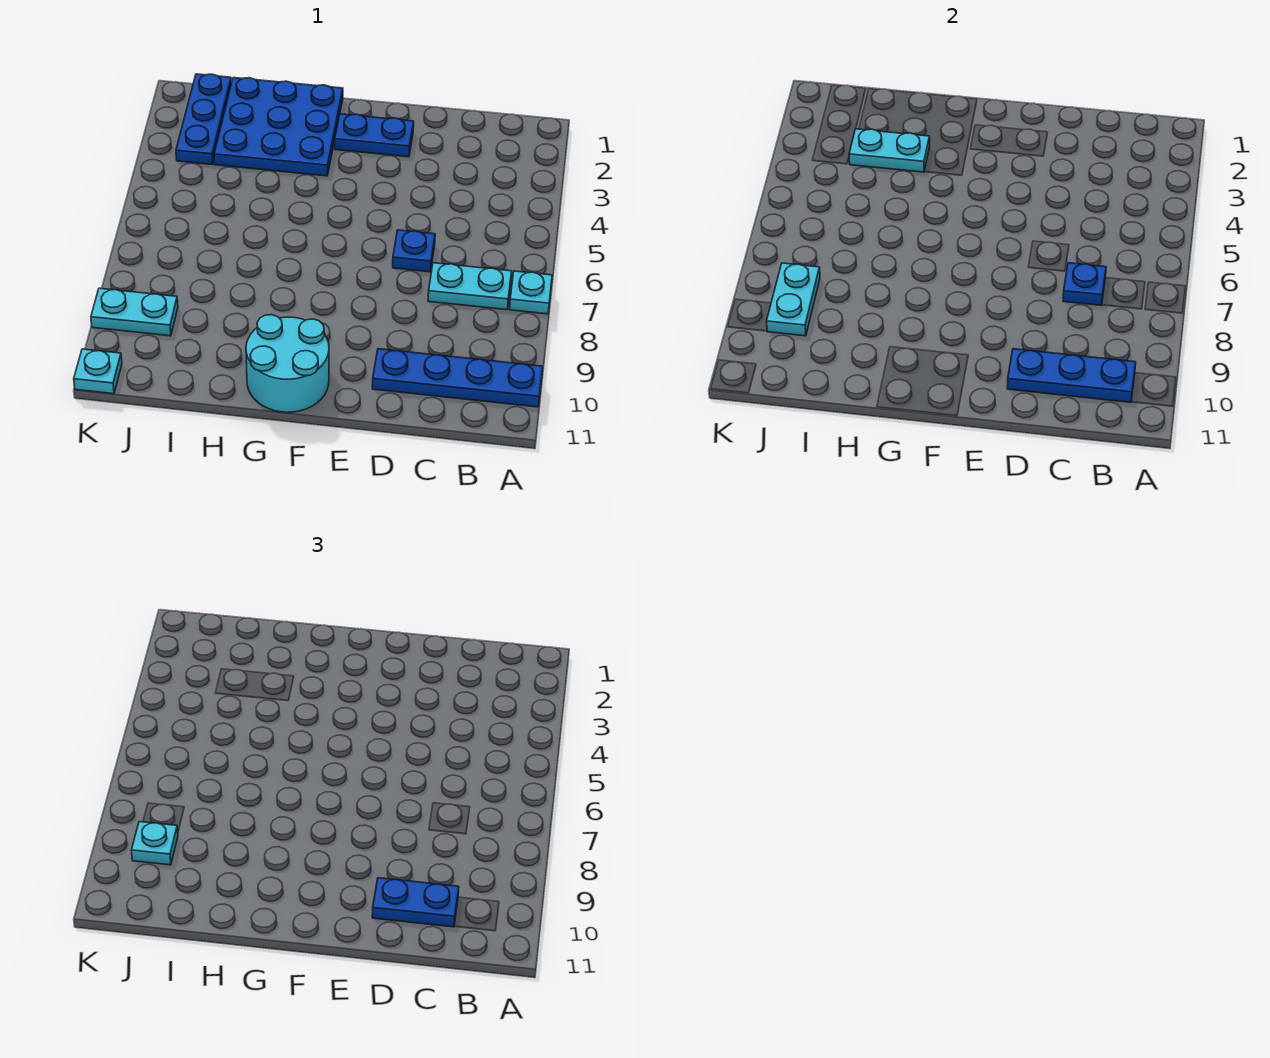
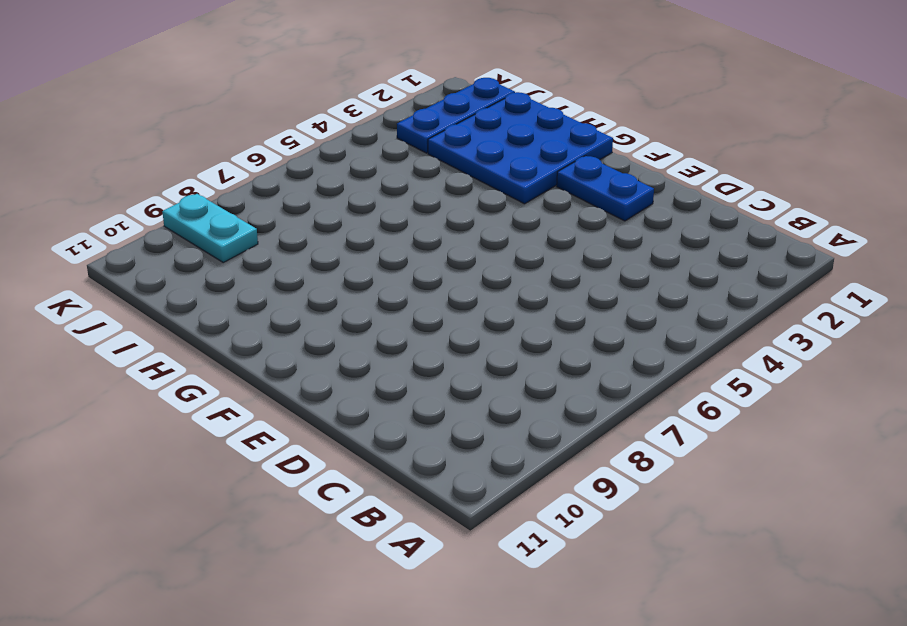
none -> cyan plate A7 level 1
none -> blue plate A10:D10 level 1
none -> cyan plate B7:C7 level 1

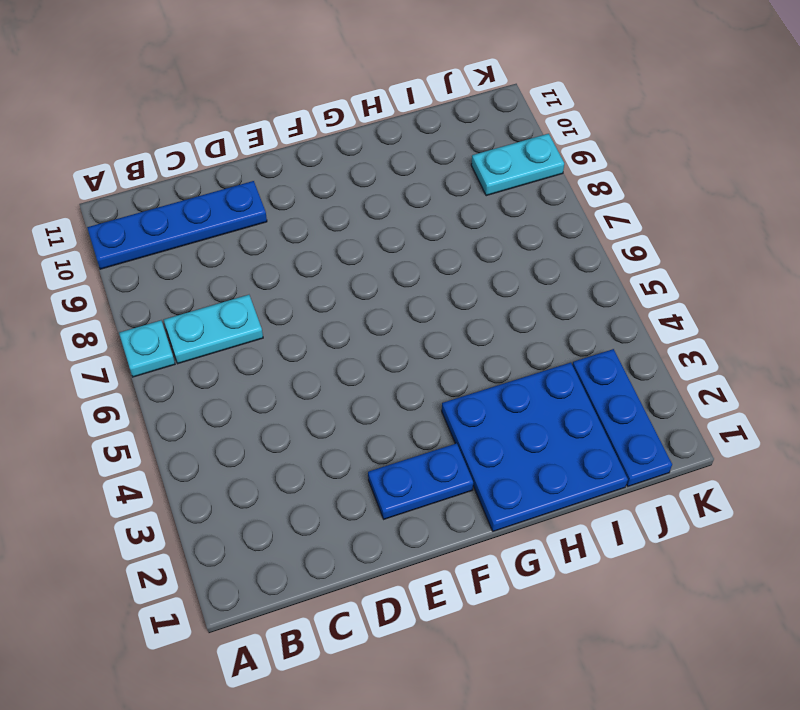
none -> blue plate D6 level 1
none -> cyan round brick F10:G11 level 1
none -> cyan plate K11 level 1

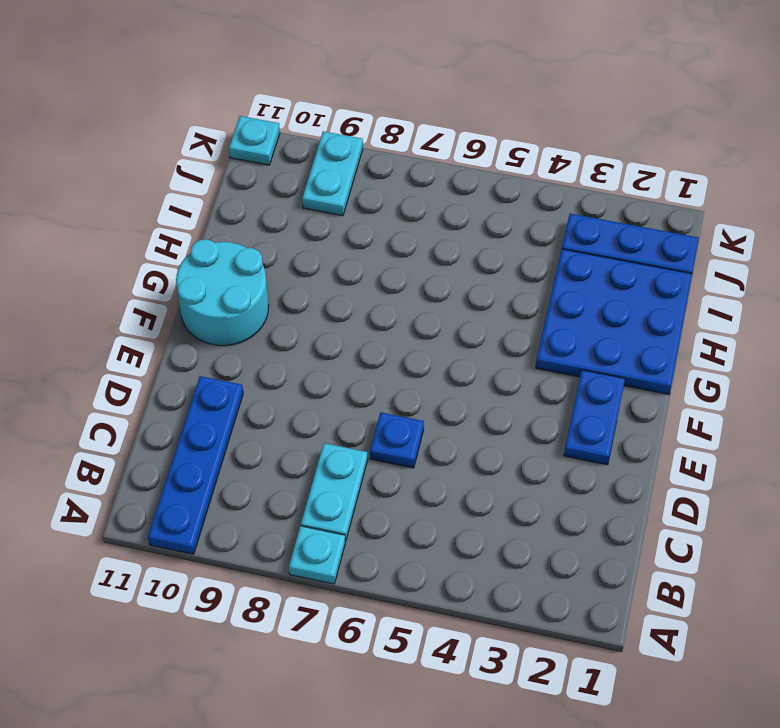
none -> blue plate B10:D10 level 2
none -> blue plate C7 level 2
none -> cyan plate H3:I3 level 2

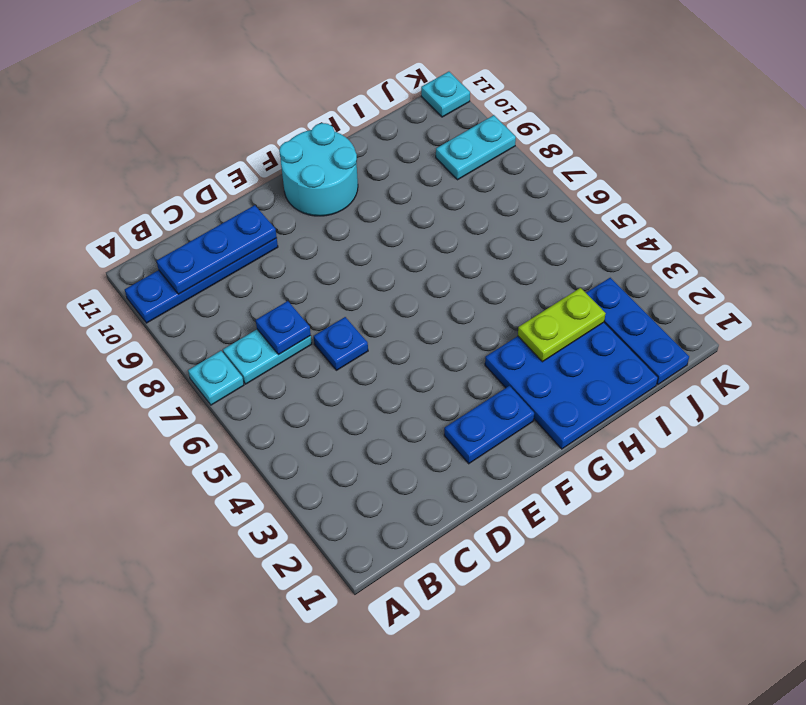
lime plate H3:I3 level 2 -> cyan plate H3:I3 level 2
none -> cyan plate J8:J9 level 2
none -> blue plate C10:D10 level 3
none -> cyan plate J9 level 3

